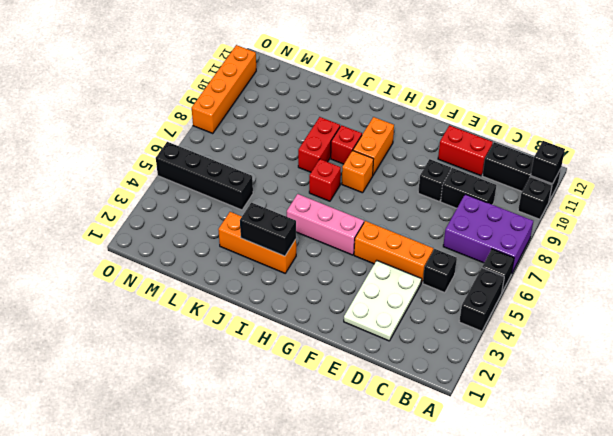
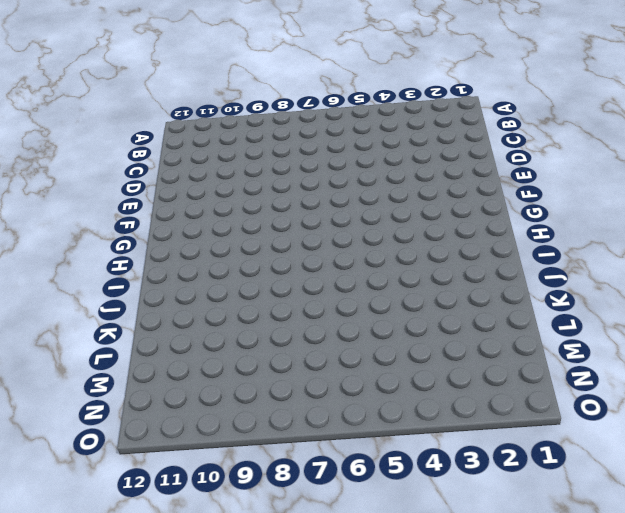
none -> black brick A4:A5 level 1
none -> black brick A6 level 1
none -> purple brick A7:C8 level 1

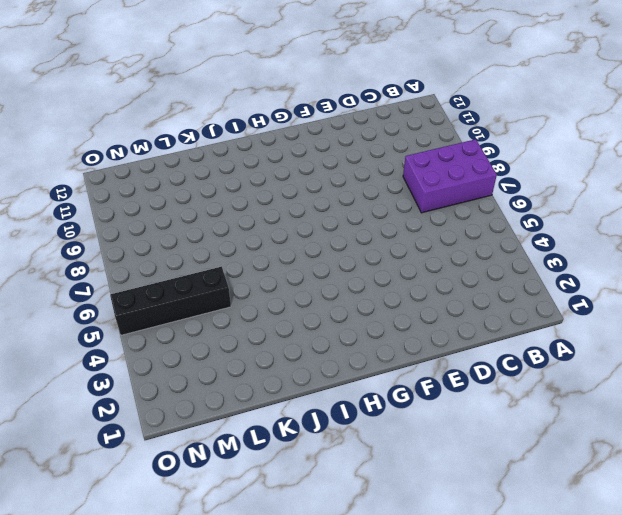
none -> black brick A4:A5 level 1
none -> black brick A6 level 1
none -> black brick A10 level 1

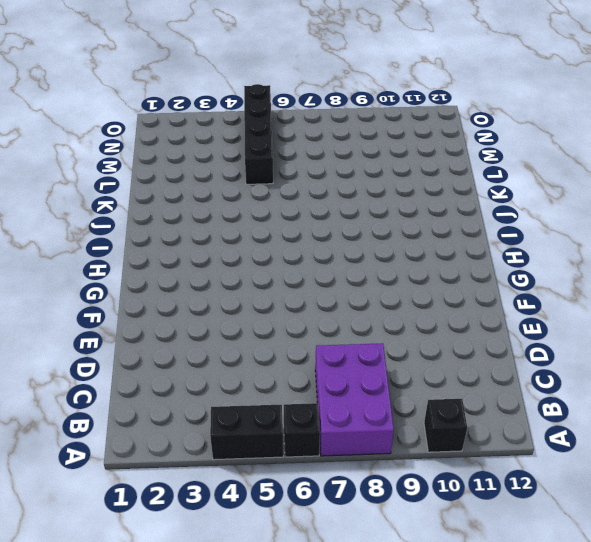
none -> black brick A11:C11 level 1
none -> black brick C5 level 1
none -> black brick C9:D9 level 1

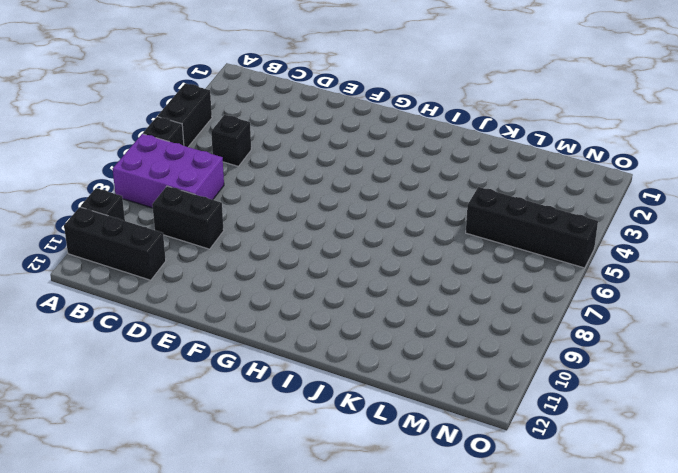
none -> white plate D2:E4 level 1
none -> orange brick D5:F5 level 1
none -> red brick D11:E11 level 1

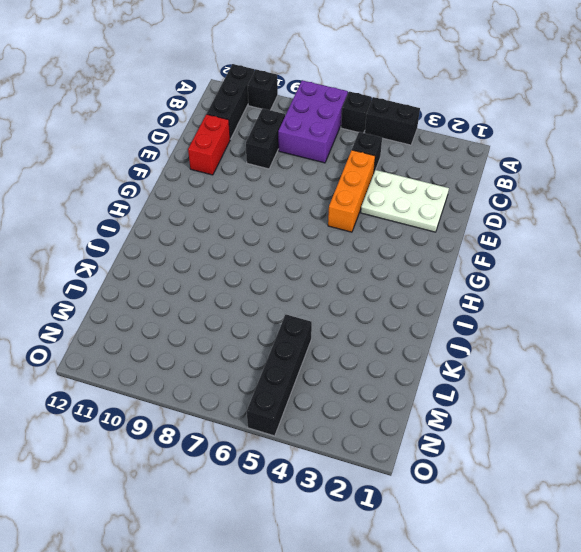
none -> black brick E9 level 1
none -> pink brick G5:I5 level 1
none -> orange brick H8 level 1

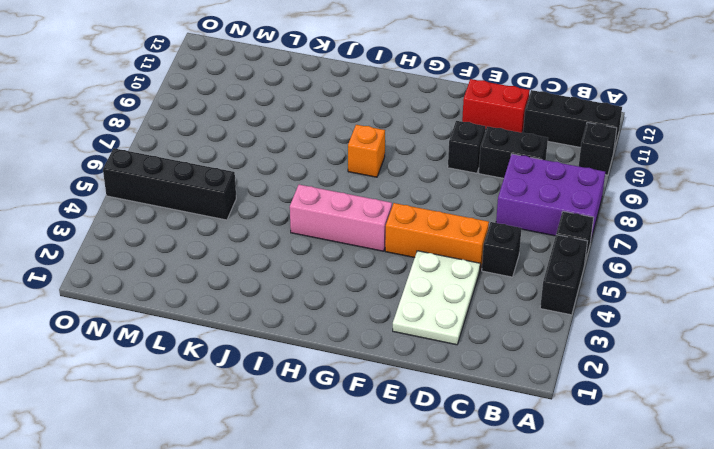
none -> orange brick H9:H10 level 1
none -> orange brick I3:K3 level 1
none -> red brick I7 level 1

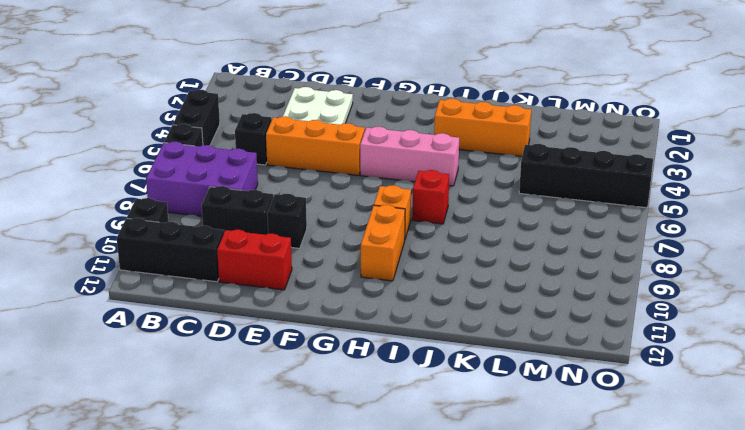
none -> red brick I9 level 1
none -> red brick J8:J9 level 1
none -> orange brick O8:O11 level 1

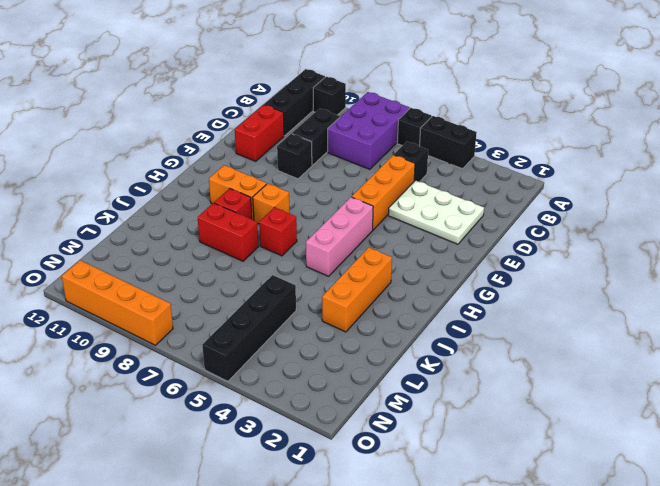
none -> black brick A11 level 2
none -> black brick I3:J3 level 2

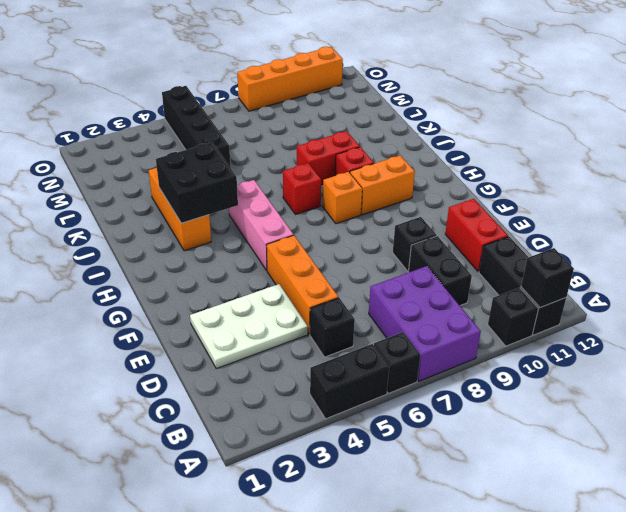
black brick I3:J4 level 2 -> black brick I3:J3 level 2

